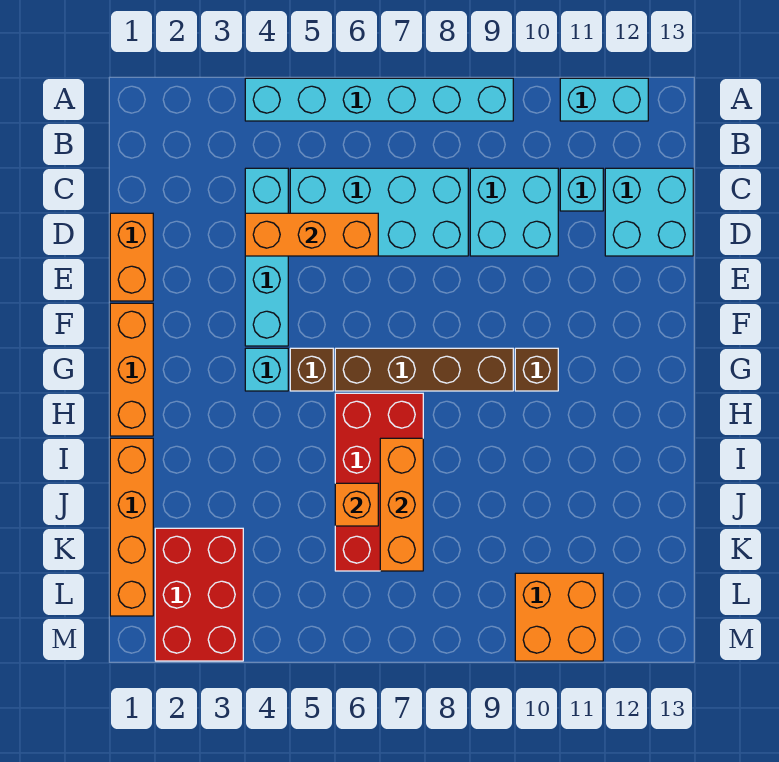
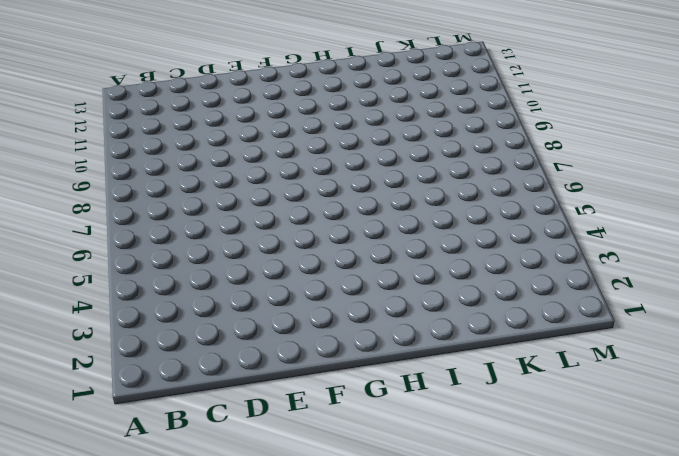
none -> cyan brick A4:A9 level 1
none -> cyan brick A11:A12 level 1
none -> cyan brick C4:F4 level 1

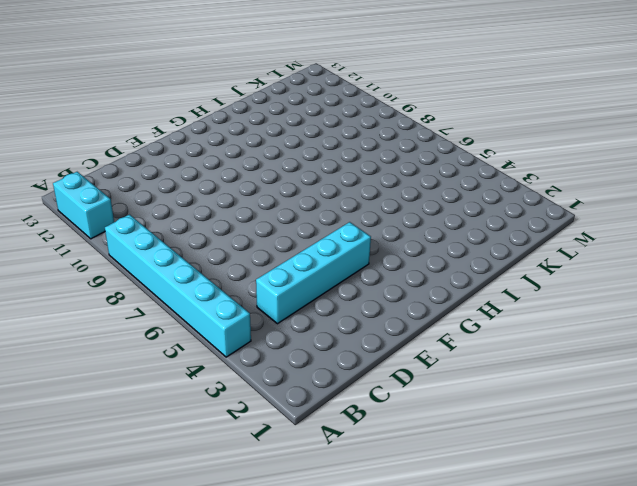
none -> cyan brick C5:D8 level 1
none -> cyan brick C9:D10 level 1
none -> cyan brick C11 level 1

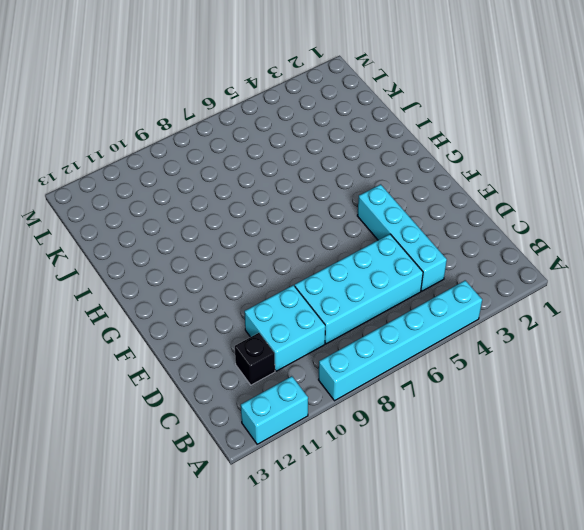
black brick C11 level 1 -> cyan brick C11 level 1
none -> cyan brick C12:D13 level 1
none -> orange brick D1:E1 level 1
none -> orange brick F1:H1 level 1

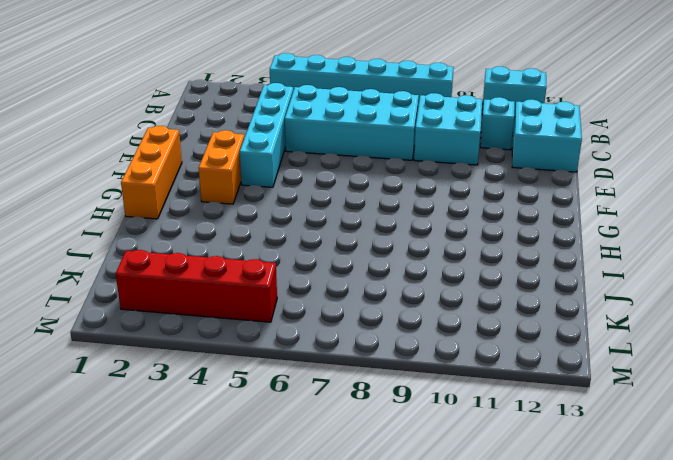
orange brick F3:G3 level 1 -> orange brick D1:E1 level 1
red brick L2:L5 level 1 -> red brick K2:M3 level 1
none -> cyan brick G4 level 1
none -> brown brick G5 level 1
none -> brown brick G6:G9 level 1

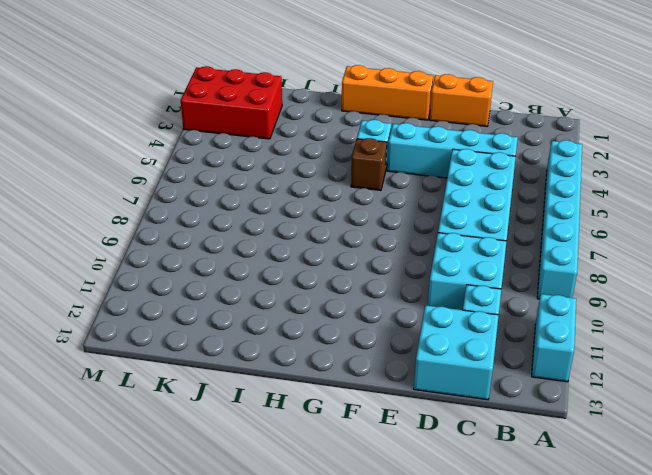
none -> brown brick G6:G9 level 1
none -> brown brick G10 level 1
none -> red brick H6:K7 level 1

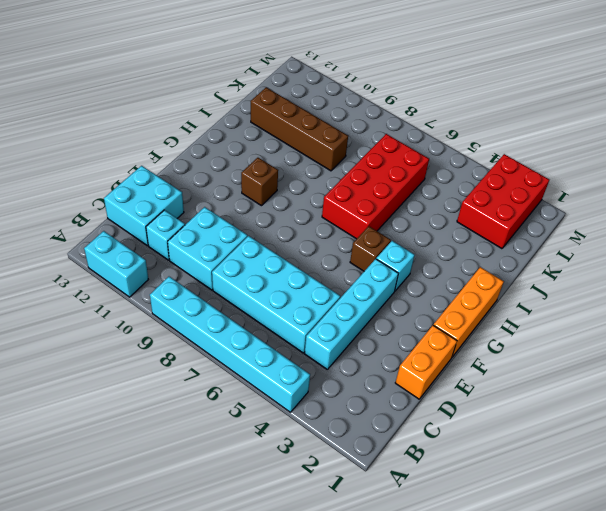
brown brick J9:J12 level 1 -> brown brick G6:G9 level 1
none -> orange brick I1:L1 level 1
none -> orange brick L10:M11 level 1
none -> orange brick D4:D6 level 2

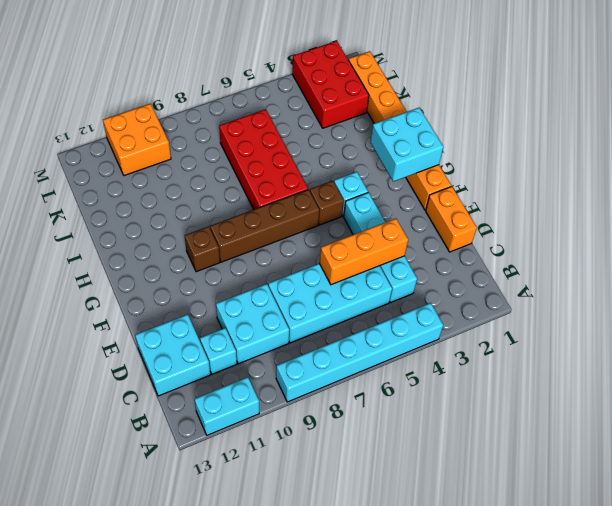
cyan brick G1:H2 level 2 -> none
none -> orange brick I7:K7 level 2
none -> orange brick J6 level 2

